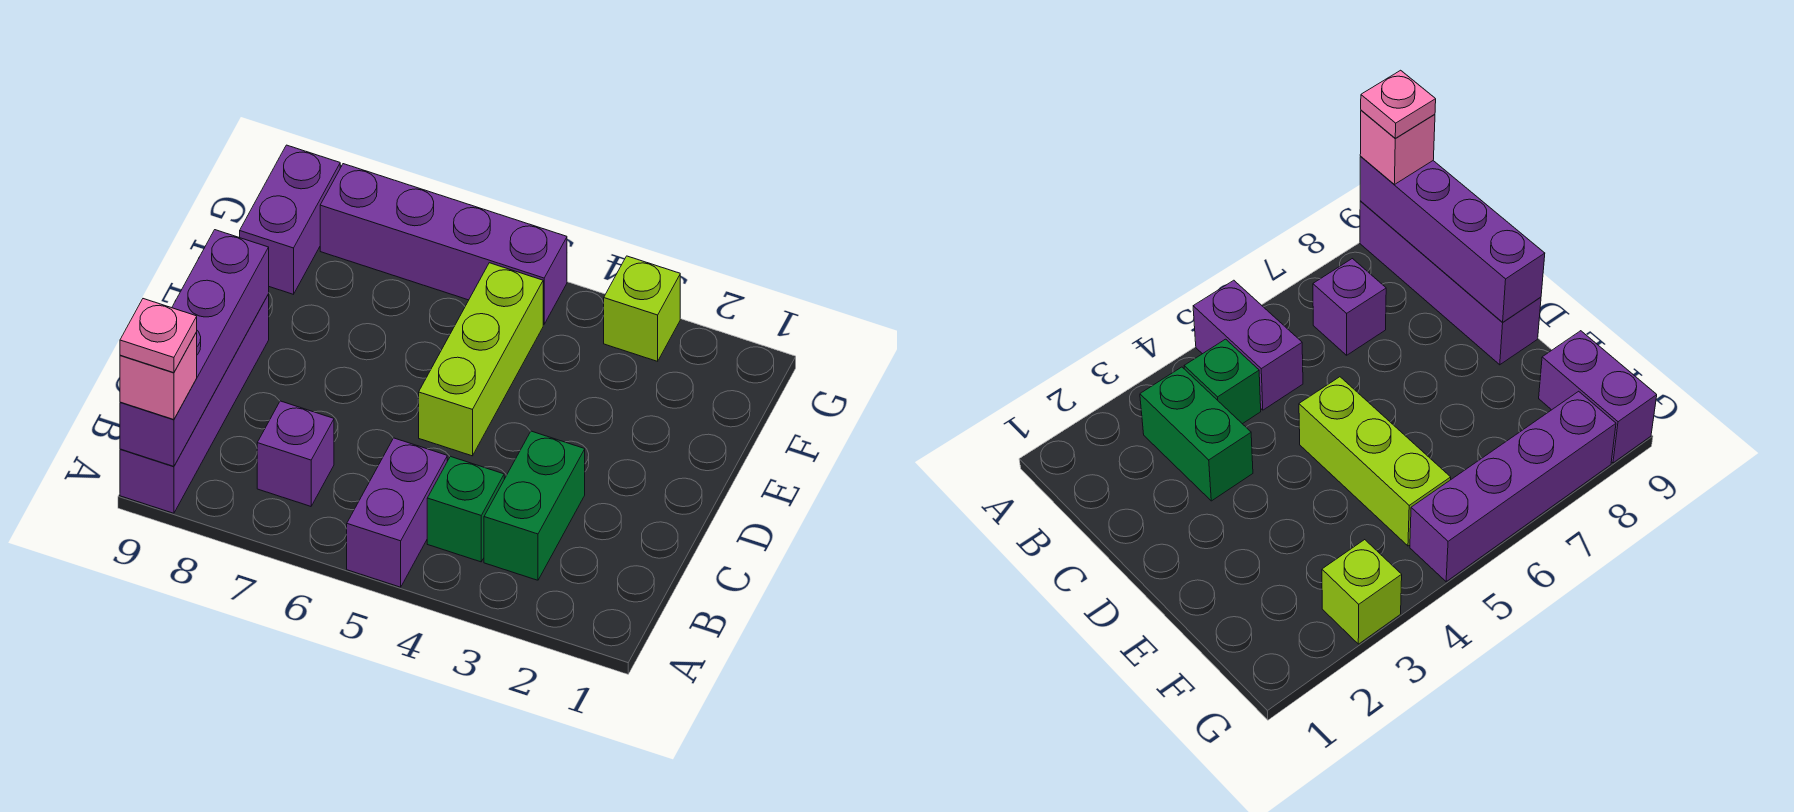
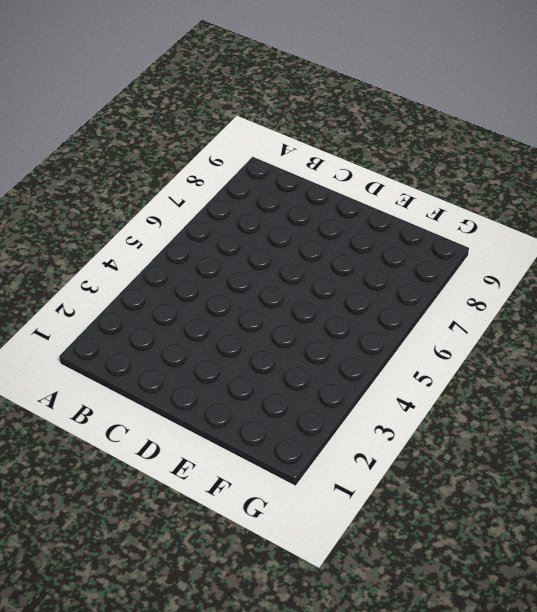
none -> purple brick A5:B5 level 1
none -> purple brick A9:D9 level 1
none -> green brick B3:C3 level 1

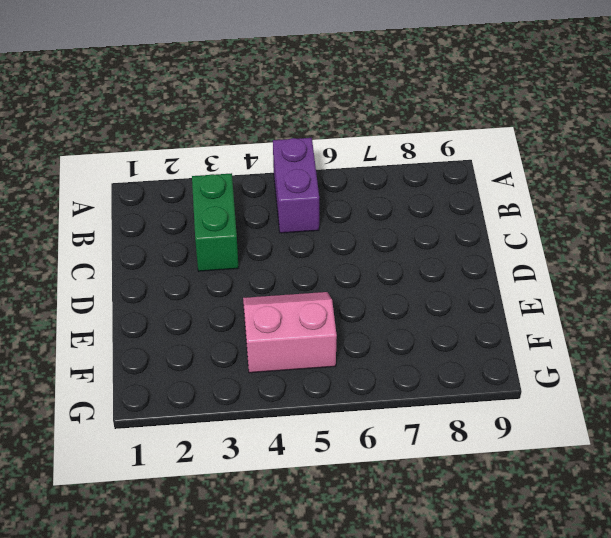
pink slope E4:F5 level 1 top F -> lime brick D5:F5 level 1
none -> purple brick A9:D9 level 1
none -> green brick B4 level 1
none -> purple brick B7 level 1

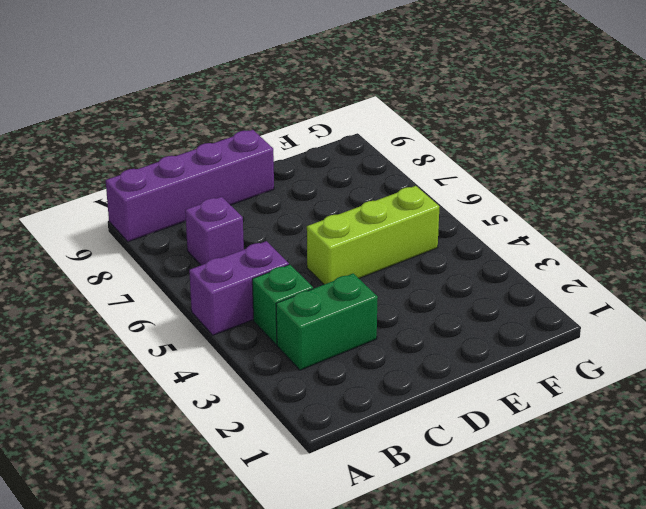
none -> purple brick F9:G9 level 1
none -> lime brick G3 level 1
none -> purple brick G5:G8 level 1

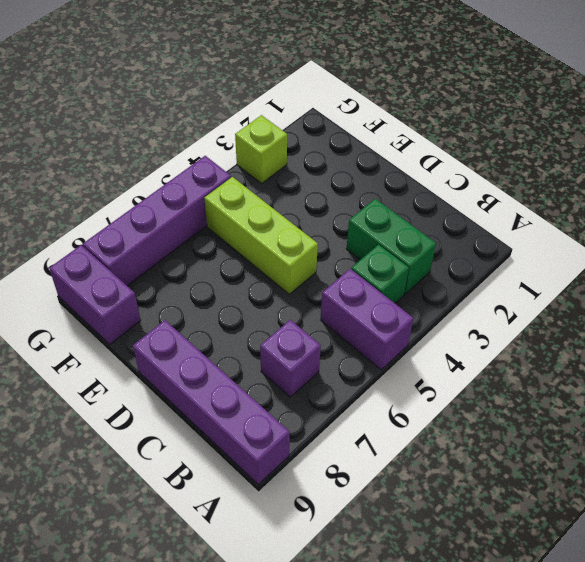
none -> purple brick A9:D9 level 2
none -> pink brick A9 level 3
none -> pink plate A9 level 4

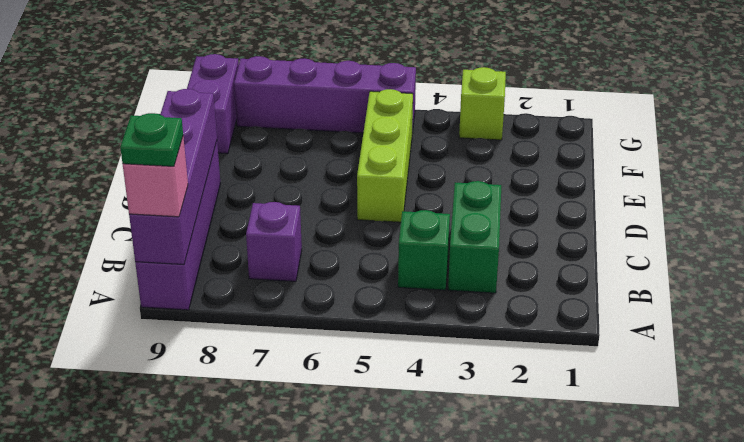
green plate A9 level 4 -> pink plate A9 level 4
none -> purple brick A5:B5 level 1

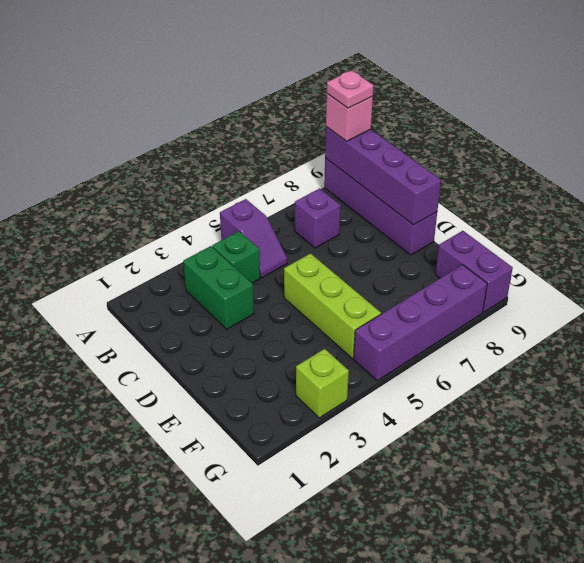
purple slope A5:B5 level 1 top A -> purple brick A5:B5 level 1

